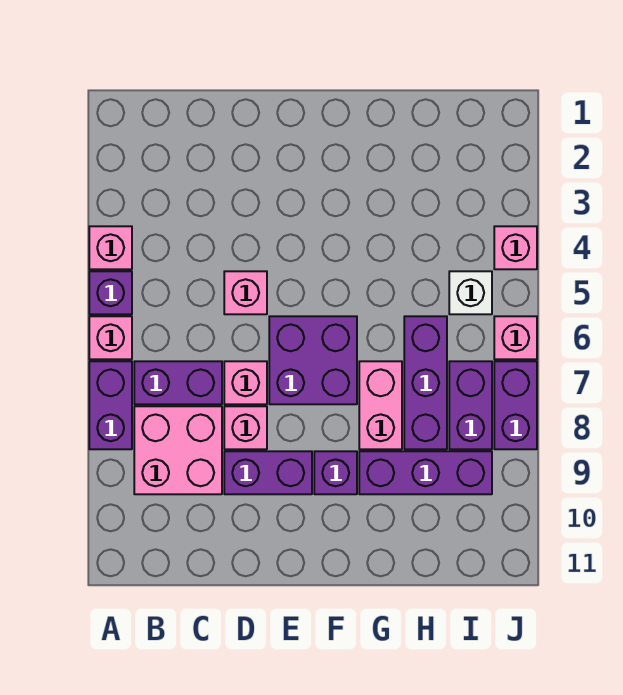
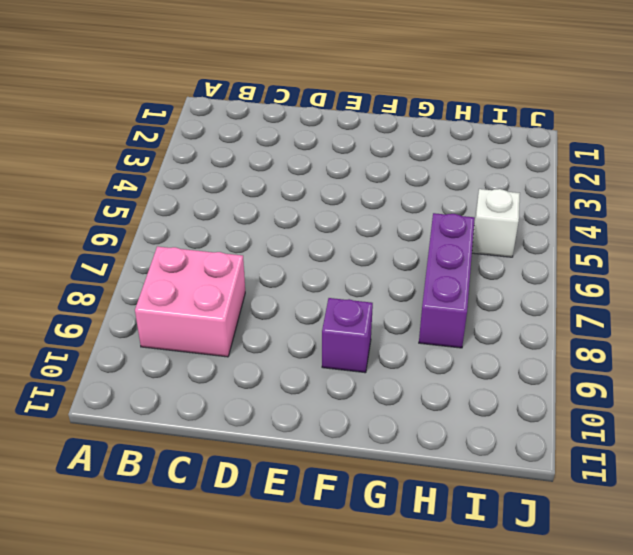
none -> pink brick A4 level 1
none -> purple brick A5 level 1
none -> pink brick A6 level 1

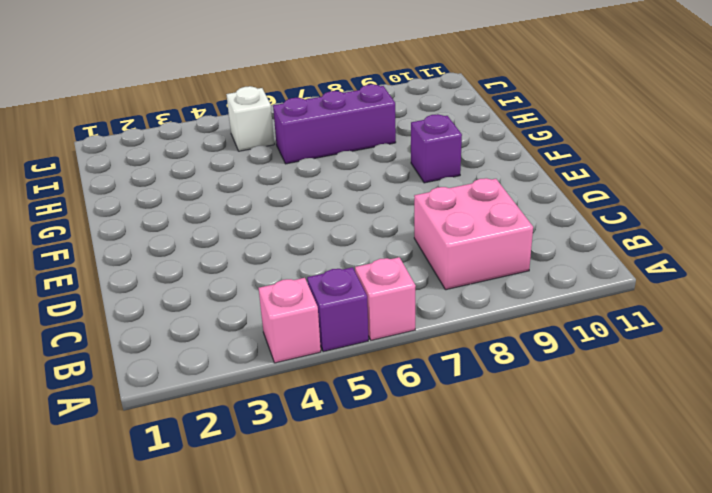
none -> purple brick A7:A8 level 1
none -> purple brick B7:C7 level 1
none -> pink brick D5 level 1

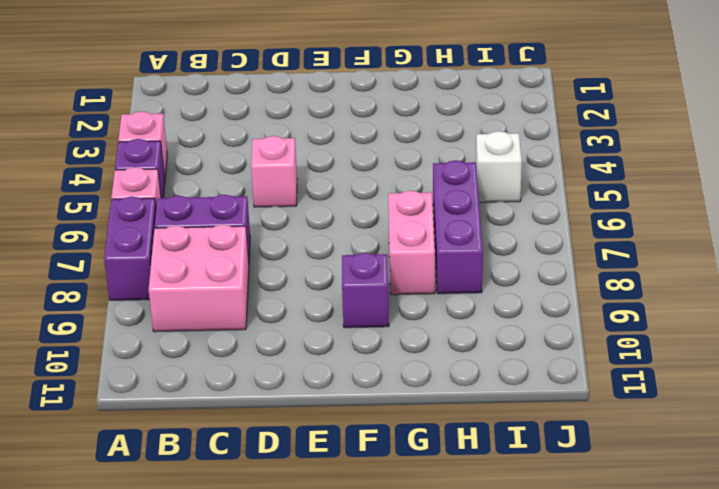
none -> pink brick D7 level 1
none -> pink brick D8 level 1
none -> purple brick D9:E9 level 1

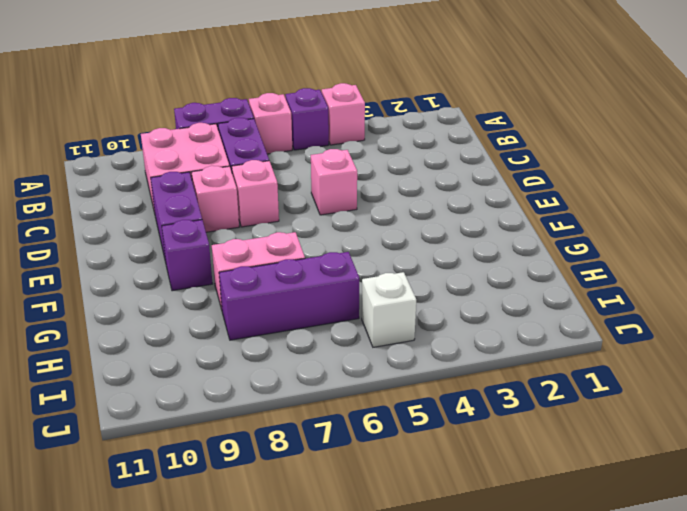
none -> purple brick E6:F7 level 1
none -> purple brick G9:I9 level 1
none -> purple brick I7:I8 level 1

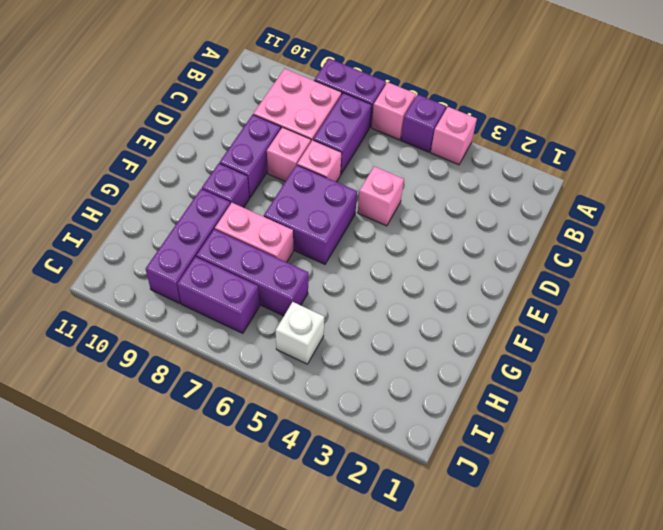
none -> pink brick J4 level 1
none -> pink brick J6 level 1
none -> purple brick J7:J8 level 1

